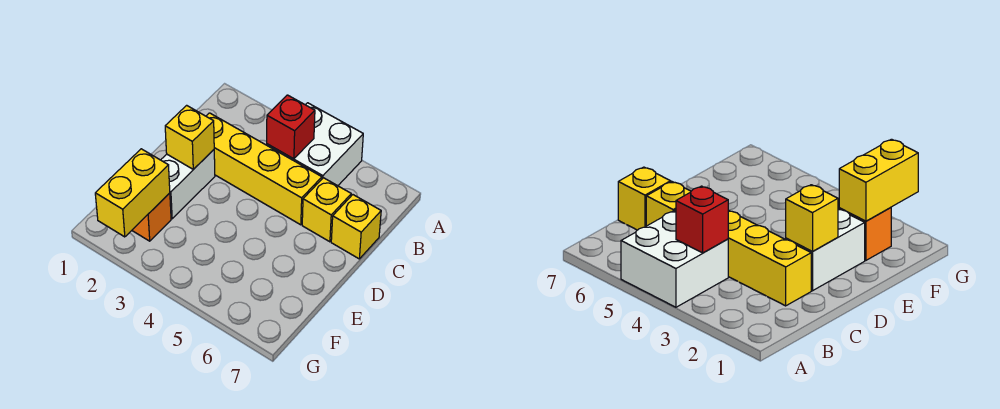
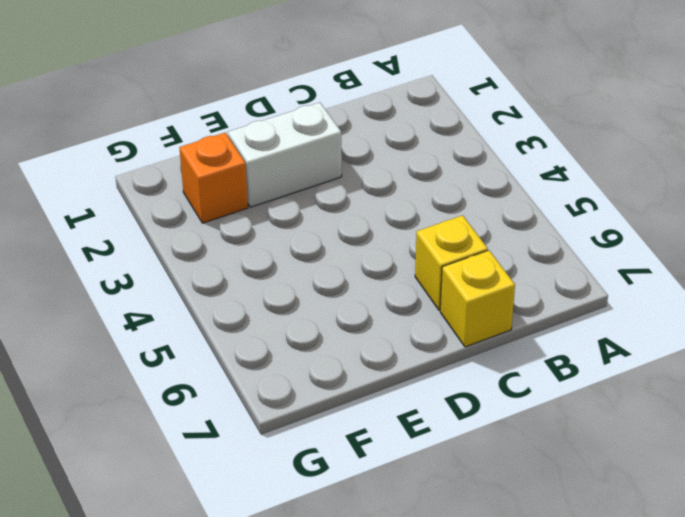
none -> white brick A4:B5 level 1
none -> yellow brick C2:C5 level 1

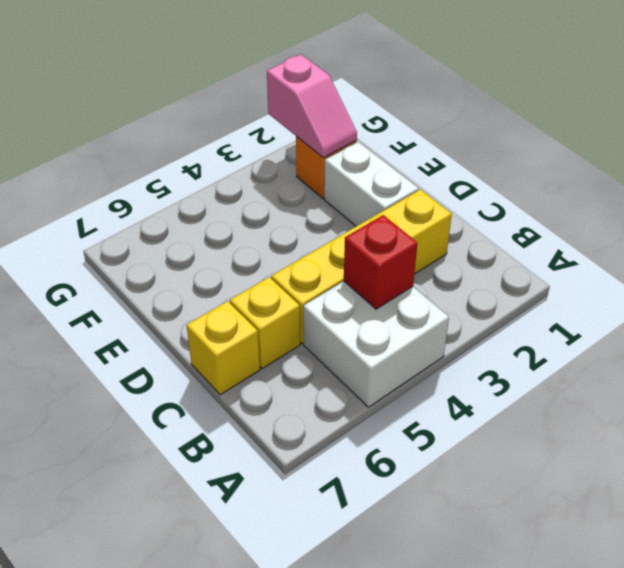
pink slope F2:G2 level 2 top G -> yellow brick F2:G2 level 2
none -> yellow brick D2 level 2

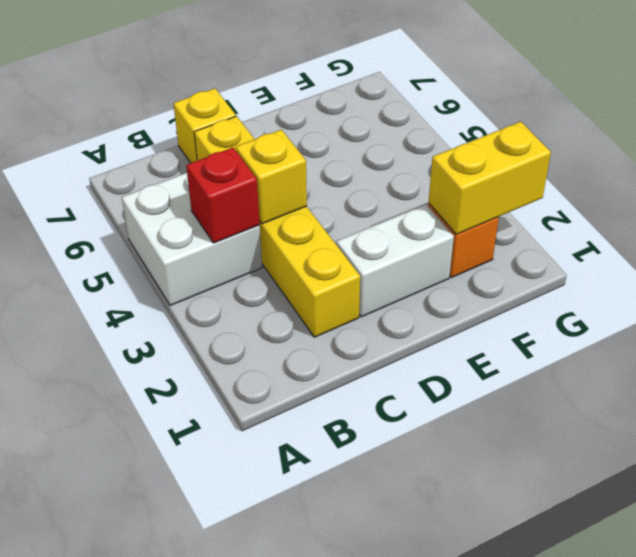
yellow brick C4 level 2 -> yellow brick D2 level 2

